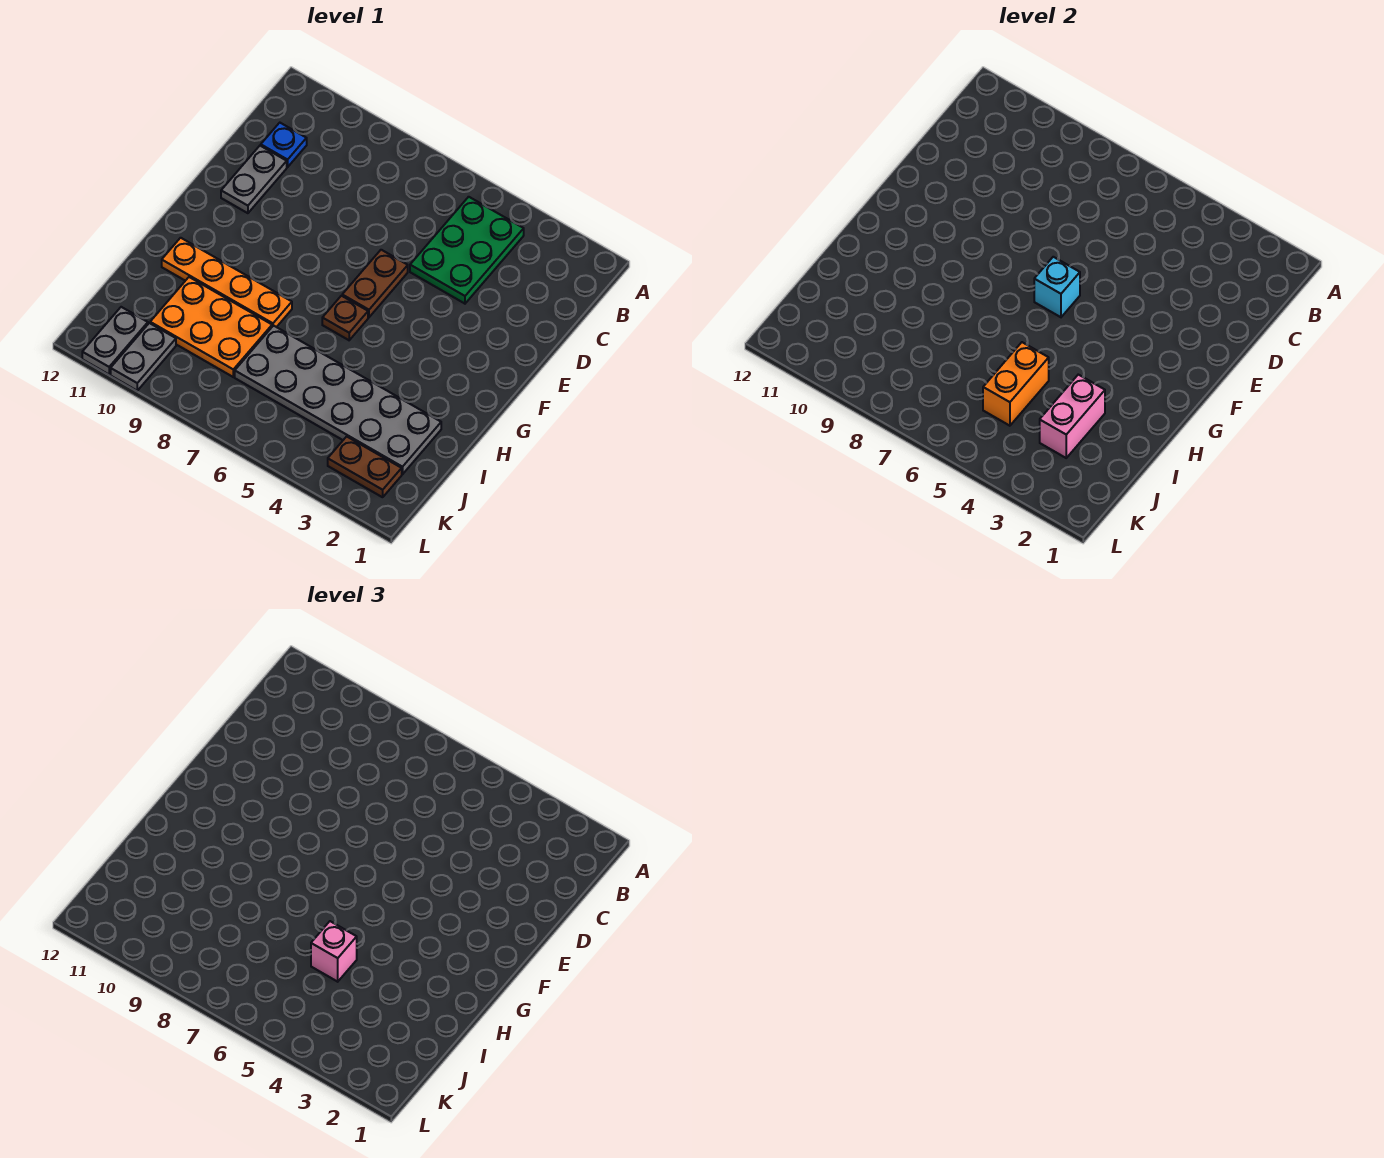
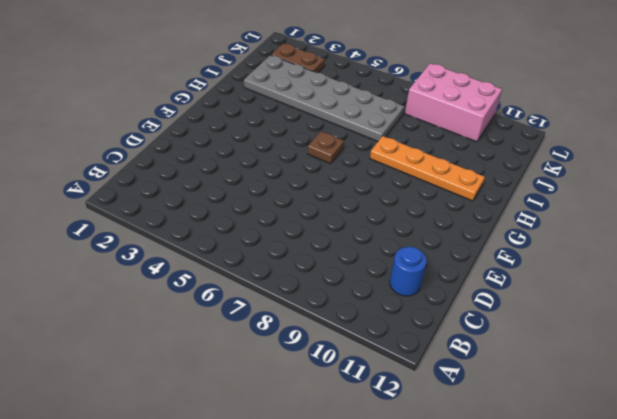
blue round brick C11 level 1 -> blue plate C11 level 1
pink brick K8:L10 level 1 -> grey plate K10:L10 level 1
none -> green plate B4:D5 level 1
none -> grey plate D11:E11 level 1
none -> brown plate E6:F6 level 1

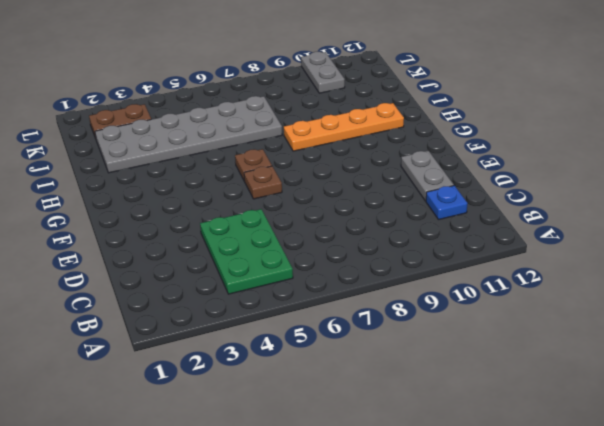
brown plate F6 level 1 -> brown plate E6:F6 level 1
none -> orange plate I8:J10 level 1
none -> grey plate K11:L11 level 1
none -> cyan brick F6 level 2

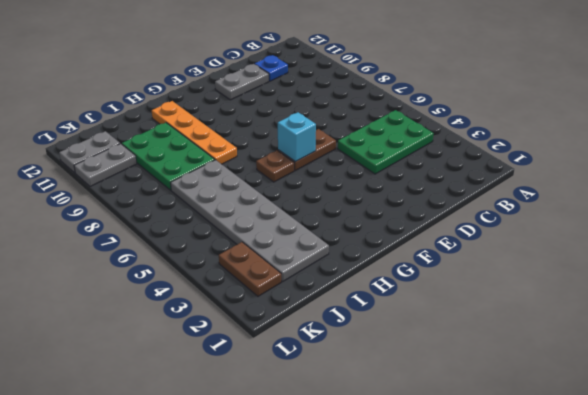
green plate I8:J10 level 1 -> orange plate I8:J10 level 1
none -> pink brick I3:J3 level 2
none -> orange brick I5:J5 level 2
none -> pink brick I5 level 3

